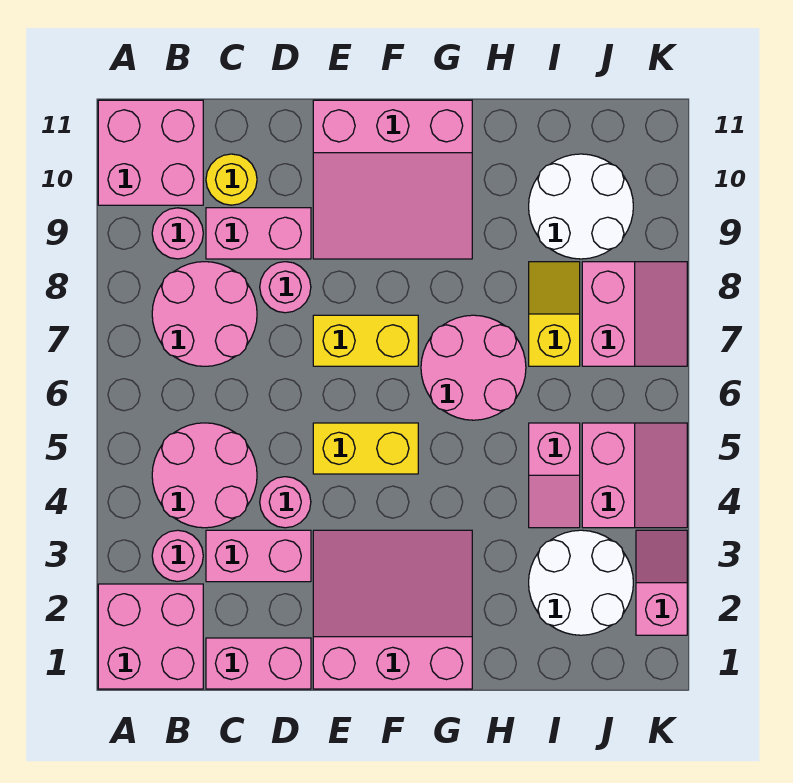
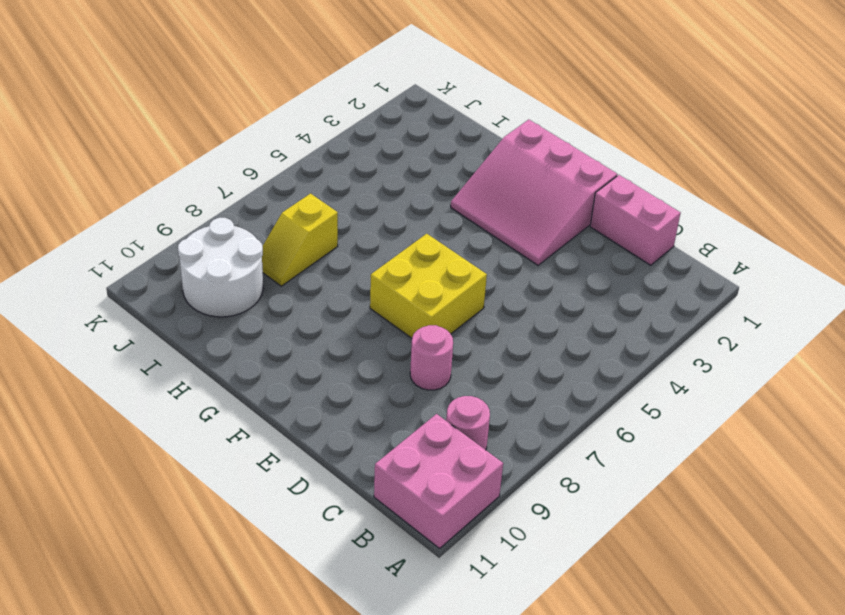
yellow brick E6:F7 level 1 -> yellow brick E7:F7 level 1
none -> pink brick A1:B2 level 1
none -> pink round brick B3 level 1
none -> pink round brick B4:C5 level 1

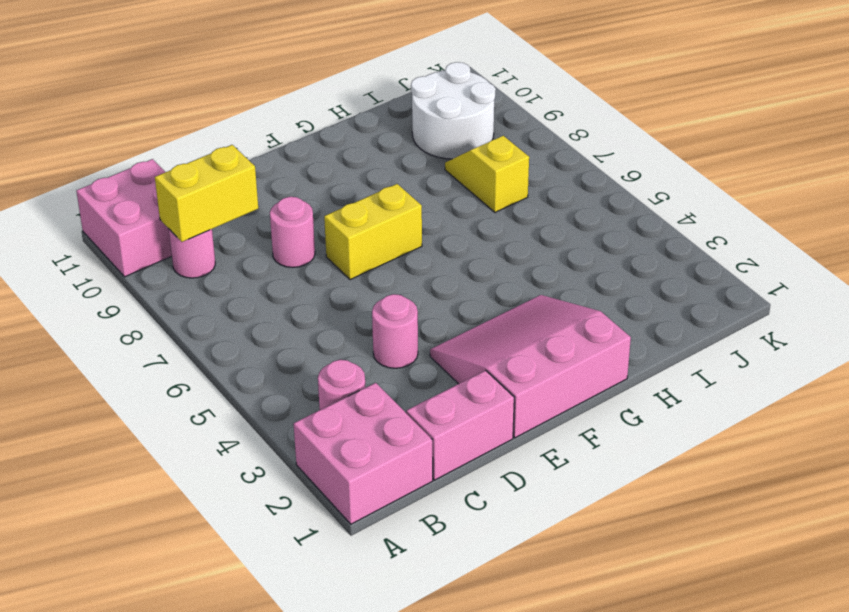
yellow brick B9:C9 level 2 -> yellow brick E5:F5 level 1
none -> pink round brick B4:C5 level 1
none -> pink round brick B7:C8 level 1
none -> pink brick C3:D3 level 1

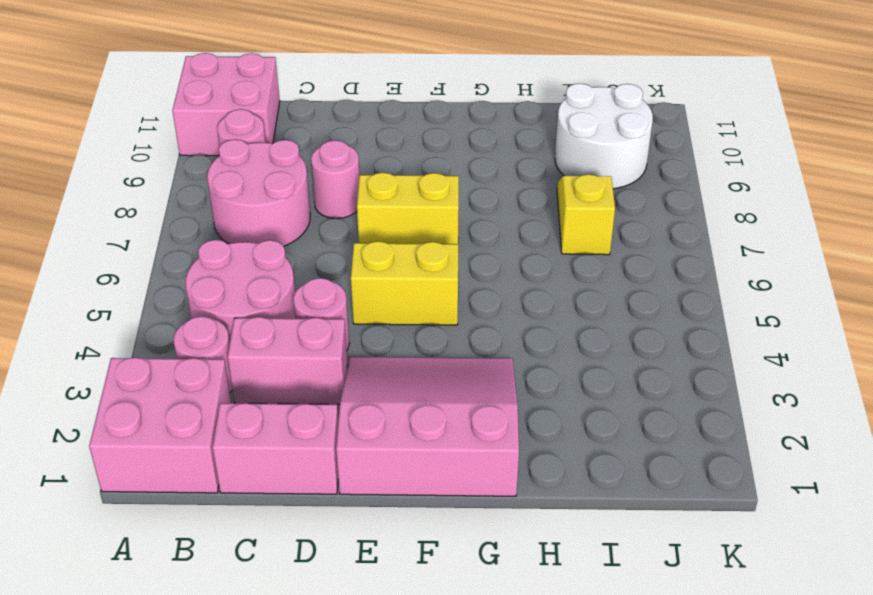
none -> pink brick C9:D9 level 1
none -> yellow round brick C10 level 1
none -> pink slope E9:G11 level 1 top 11

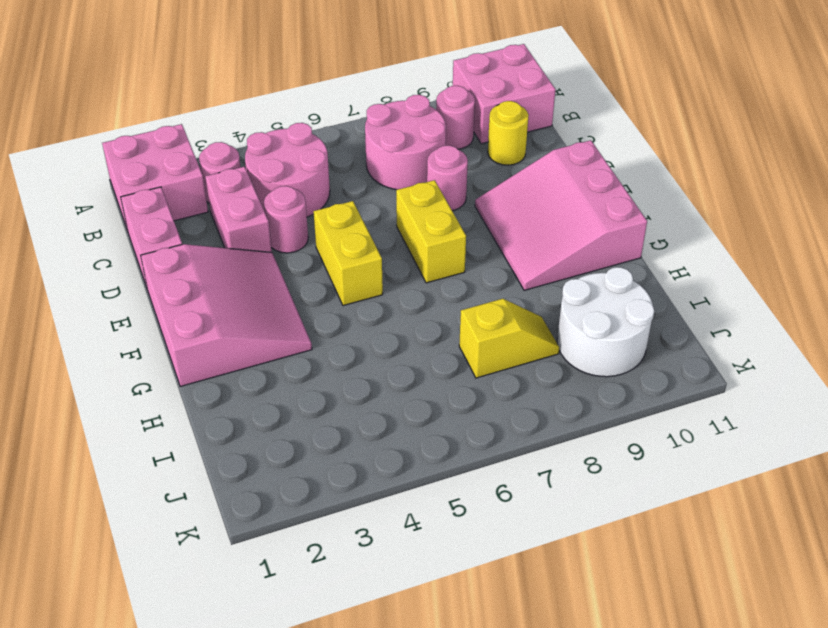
none -> pink brick C9:D9 level 1
none -> pink round brick G6:H7 level 1
none -> white round brick I2:J3 level 1

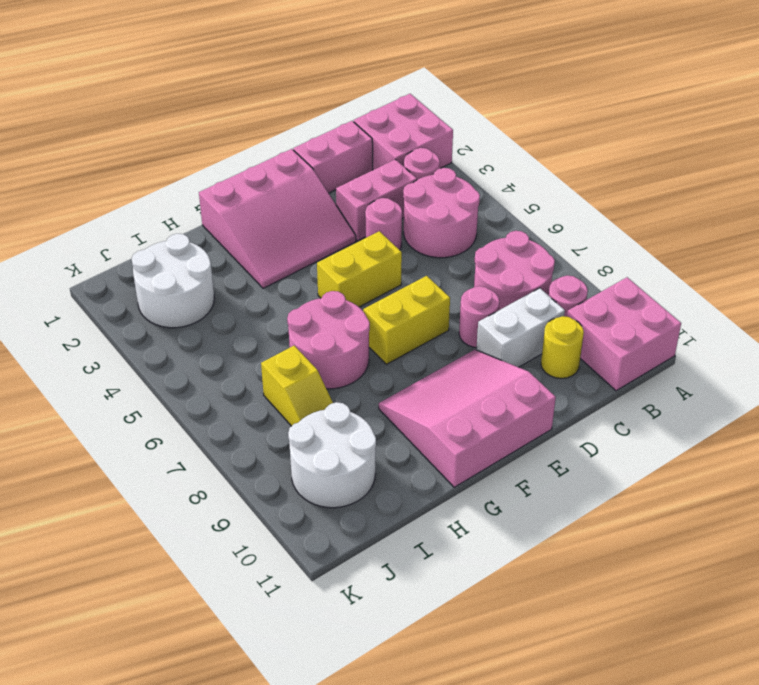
white brick C9:D9 level 1 -> pink brick C9:D9 level 1
none -> pink slope I4:I5 level 1 top 5
none -> pink slope J4:K5 level 1 top J
none -> pink slope J7:K8 level 1 top J

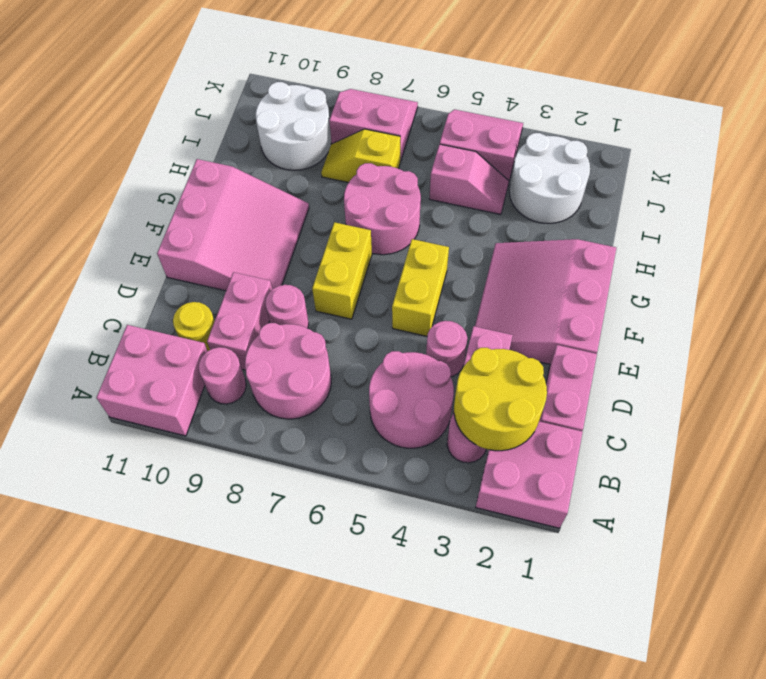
yellow round brick B2:C3 level 2 -> none
none -> pink slope K2:K3 level 1 top 2

